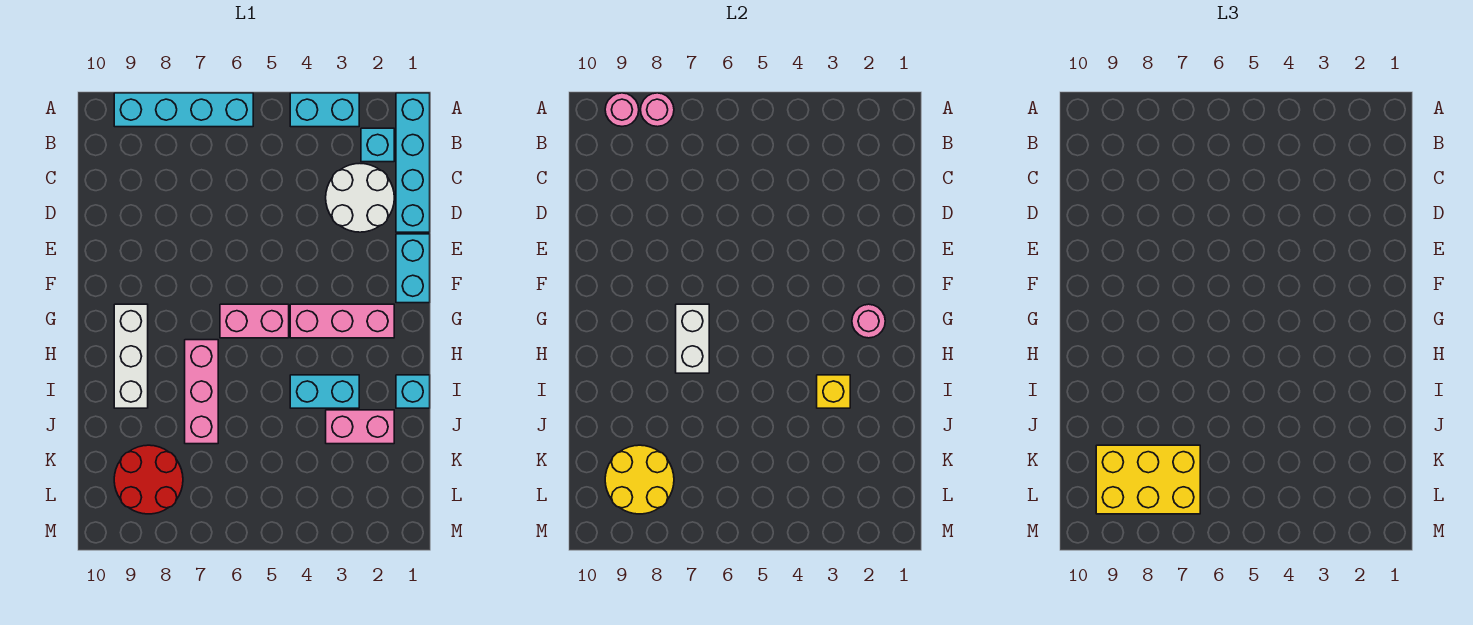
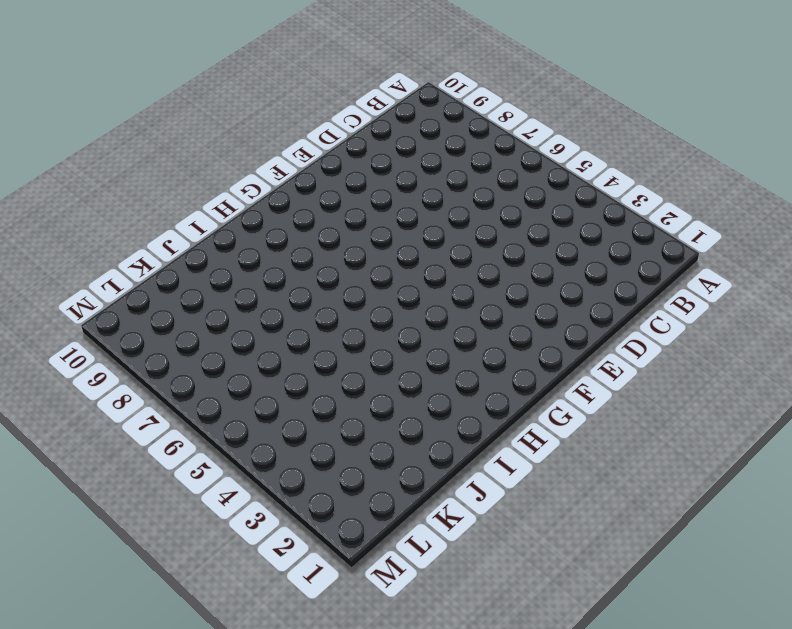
none -> cyan brick A1:D1 level 1
none -> cyan brick A3:A4 level 1
none -> cyan brick A6:A9 level 1

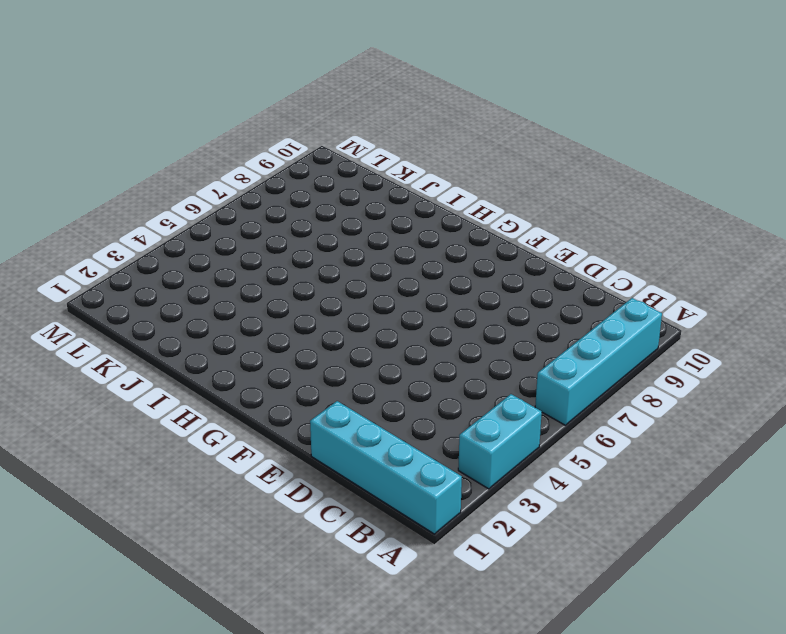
none -> cyan brick B2 level 1
none -> white round brick C2:D3 level 1
none -> cyan brick E1:F1 level 1

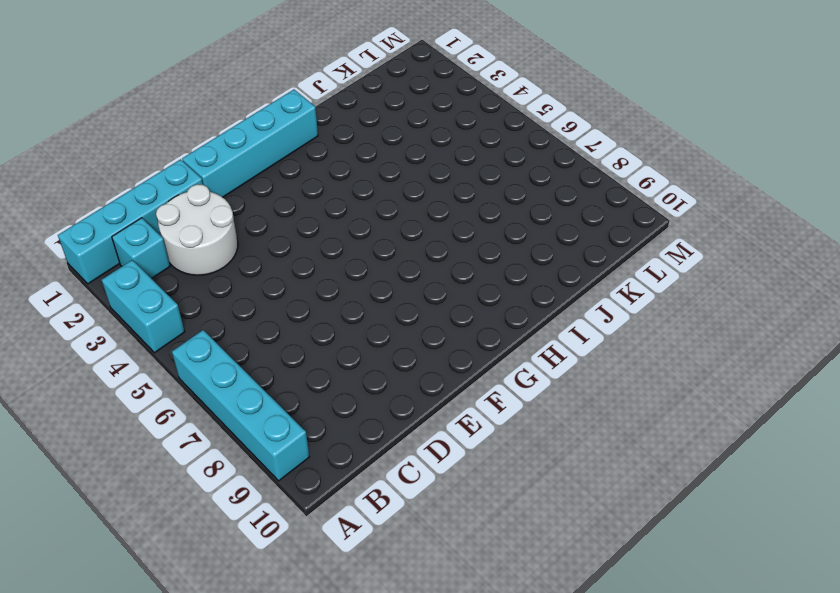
cyan brick E1:H1 level 1 -> cyan brick E1:F1 level 1
none -> pink brick G2:G4 level 1
none -> pink brick G5:G6 level 1
none -> white brick G9:I9 level 1

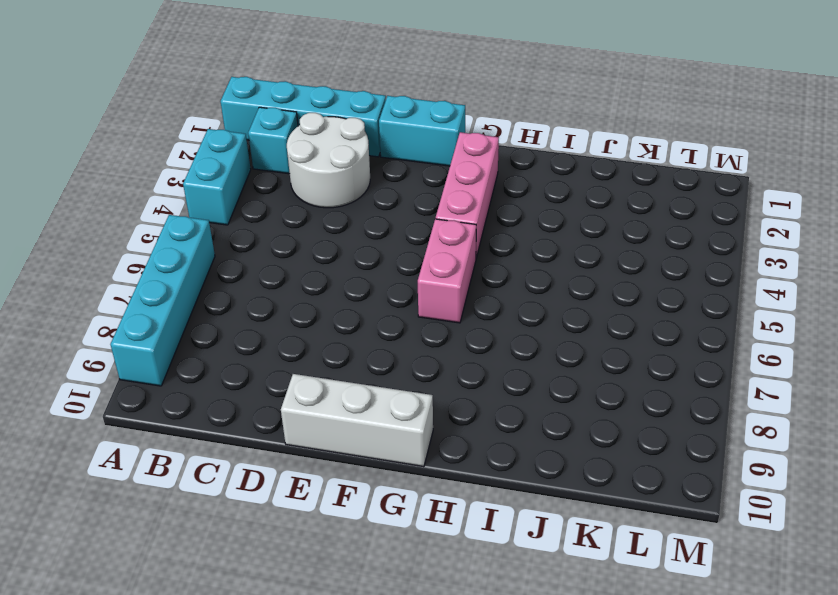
white brick E10:G10 level 1 -> white brick G9:I9 level 1
none -> pink brick H7:J7 level 1
none -> cyan brick I1 level 1
none -> cyan brick I3:I4 level 1

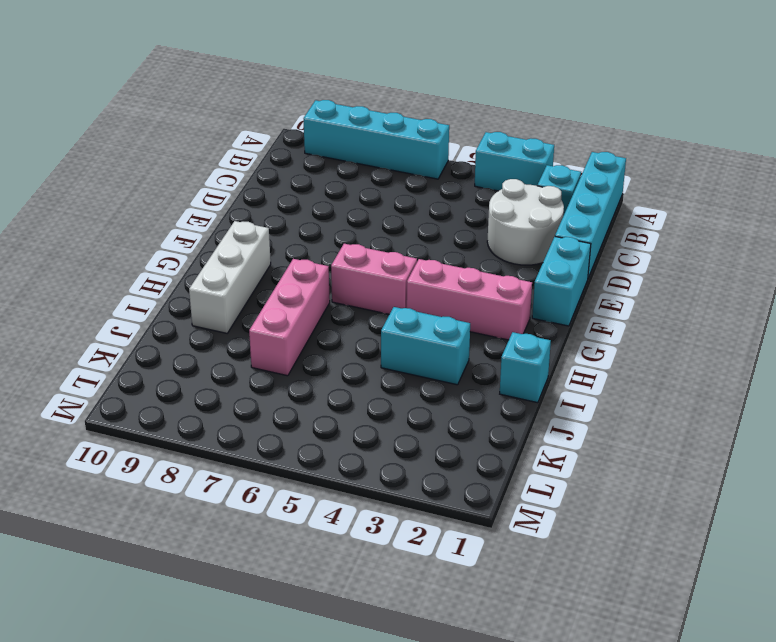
none -> pink brick J2:J3 level 1
none -> red round brick K8:L9 level 1
none -> pink round brick A8 level 2

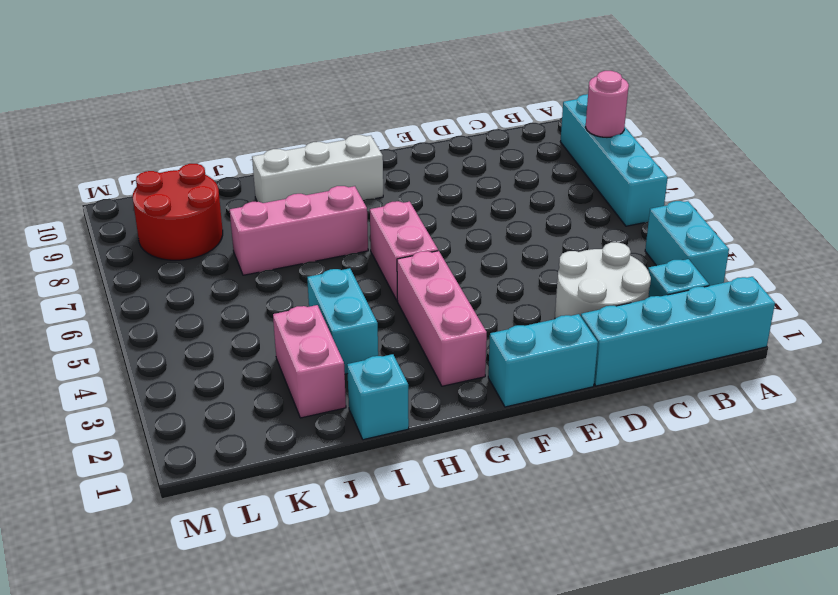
none -> pink round brick A9 level 2
none -> pink round brick G2 level 2
none -> white brick G7:H7 level 2

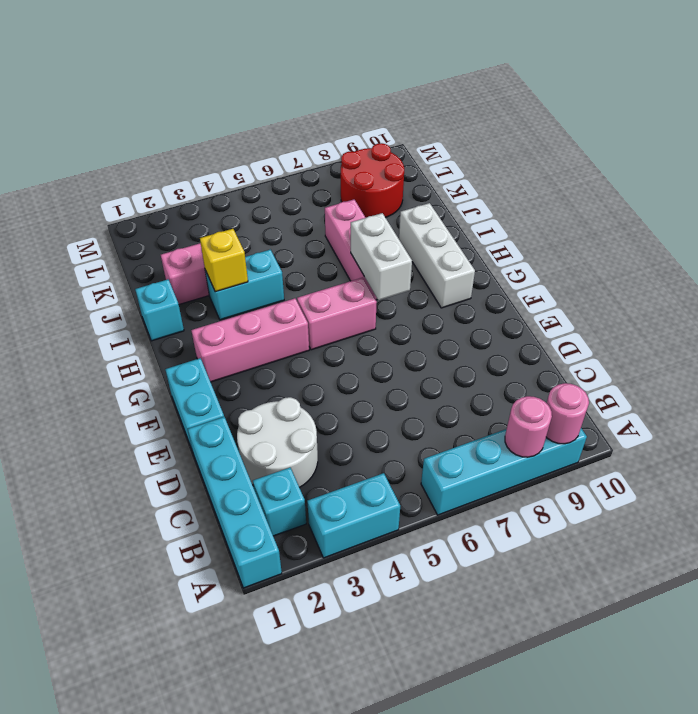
none -> pink round brick G2 level 2
none -> yellow round brick K8:L9 level 2
none -> yellow brick K7:L9 level 3

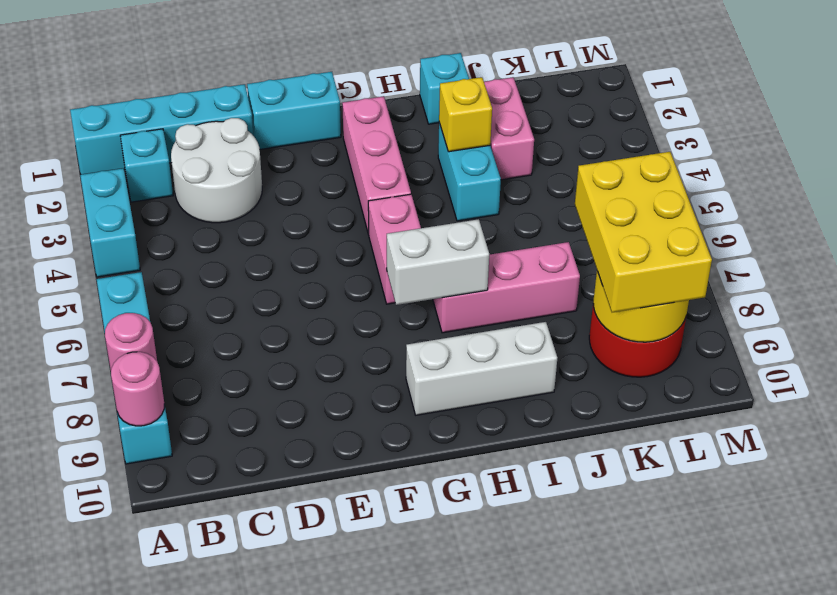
none -> pink round brick G2 level 2

